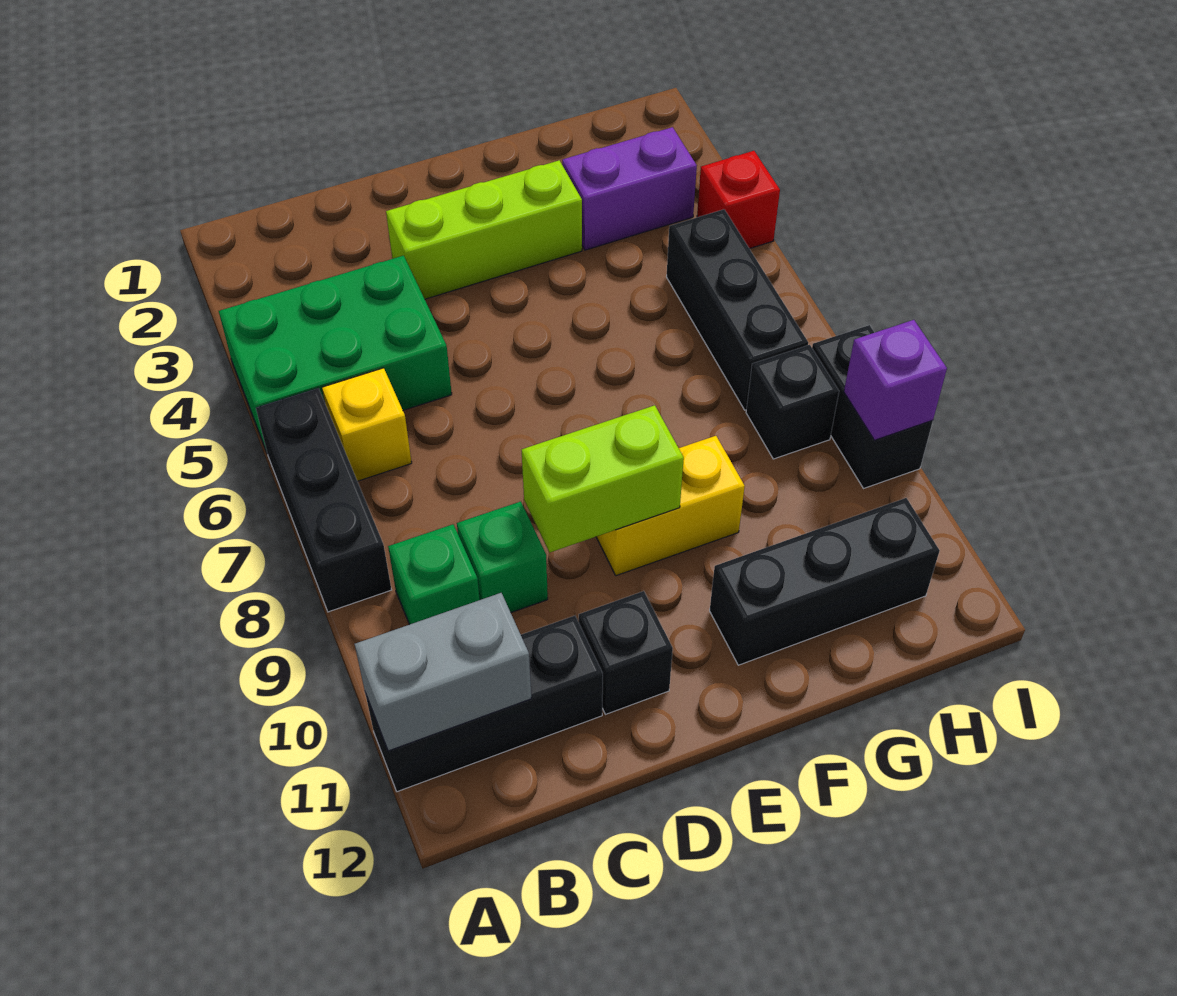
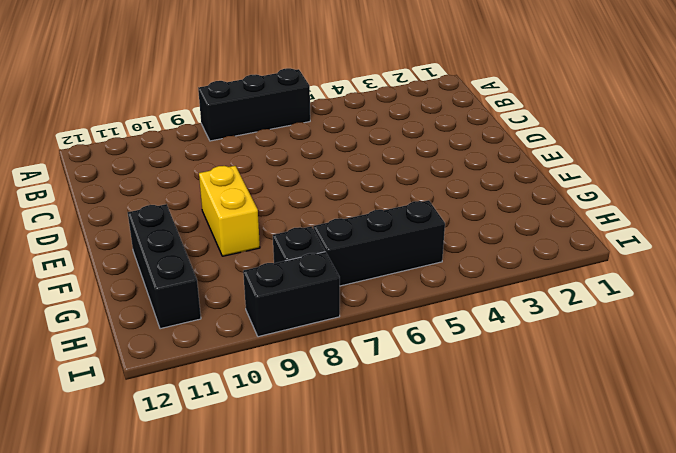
none -> green brick A4:C5 level 1
none -> black brick A11:C11 level 1
none -> yellow brick B6 level 1

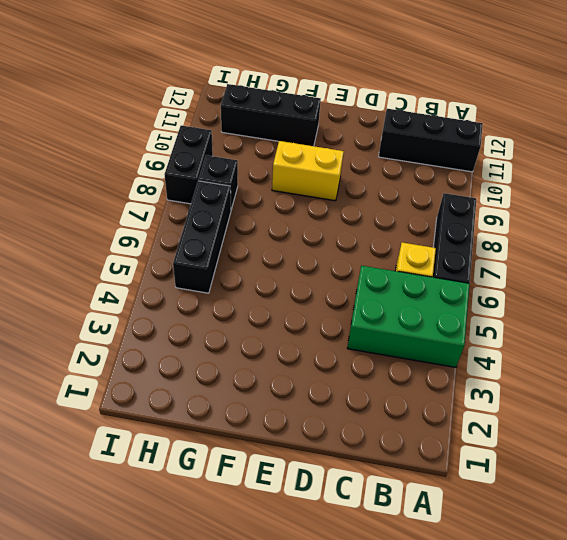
none -> green brick B9 level 1
none -> green brick C9 level 1
none -> lime brick D3:F3 level 1

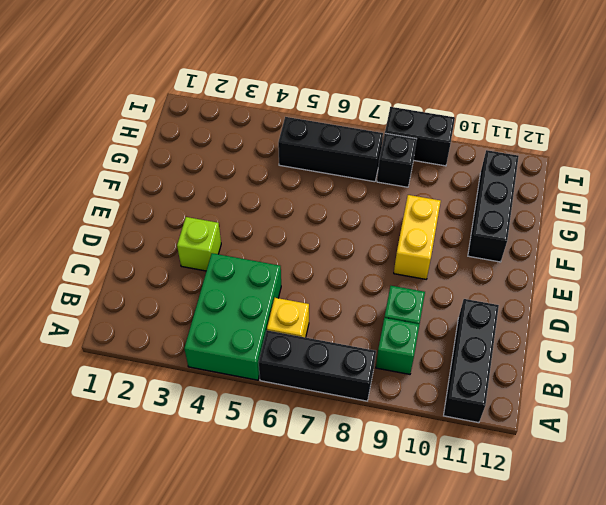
lime brick D3 level 1 -> lime brick D3:F3 level 1
none -> black brick D11 level 1
none -> purple brick G3:H3 level 1
none -> red brick I4 level 1

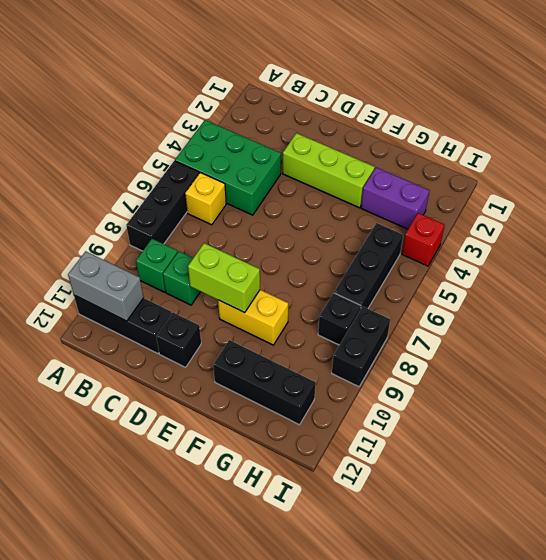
none -> purple brick I9 level 2

